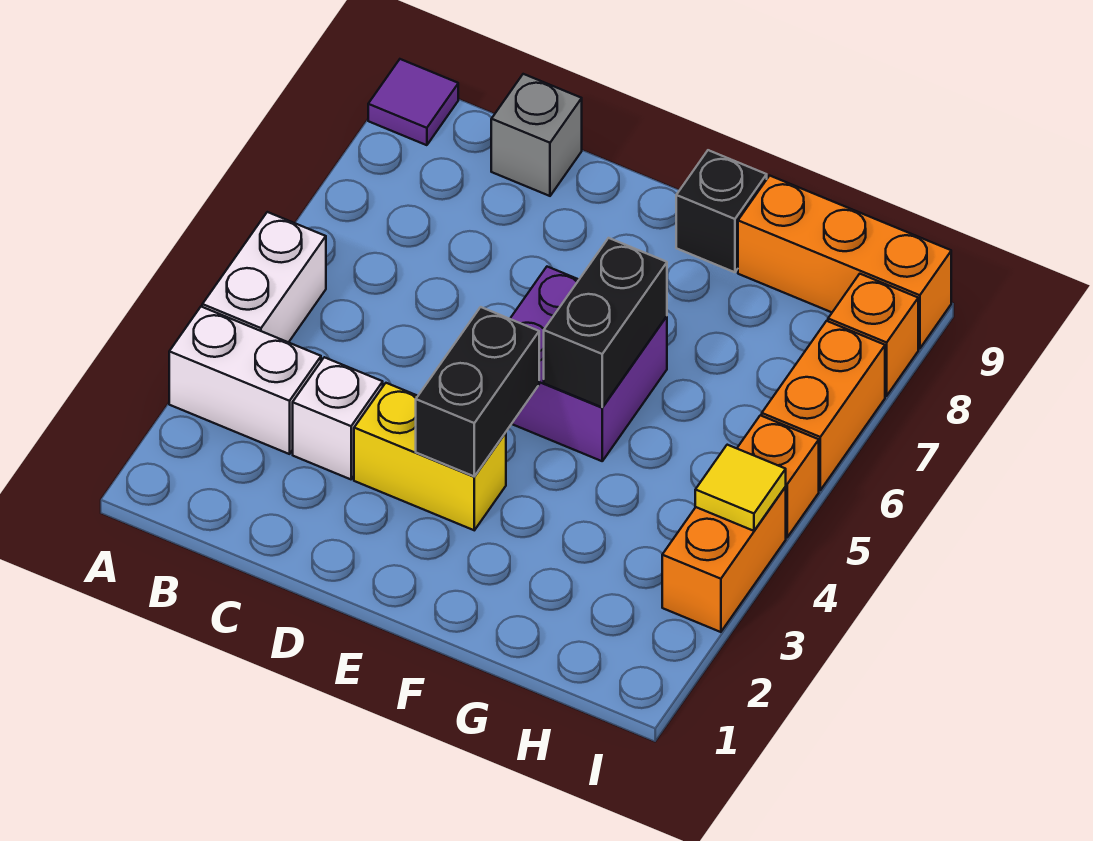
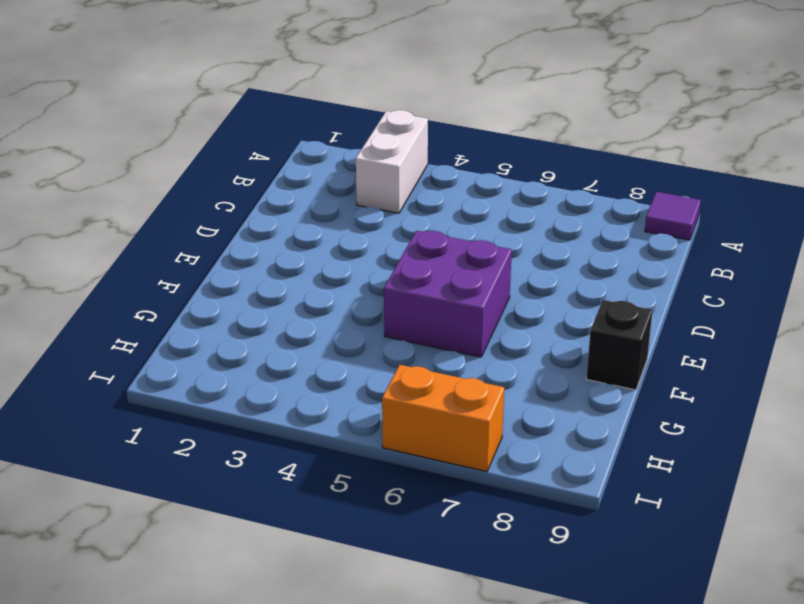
none -> white brick A4:A5 level 1
none -> white brick C3 level 1
none -> grey brick C9 level 1

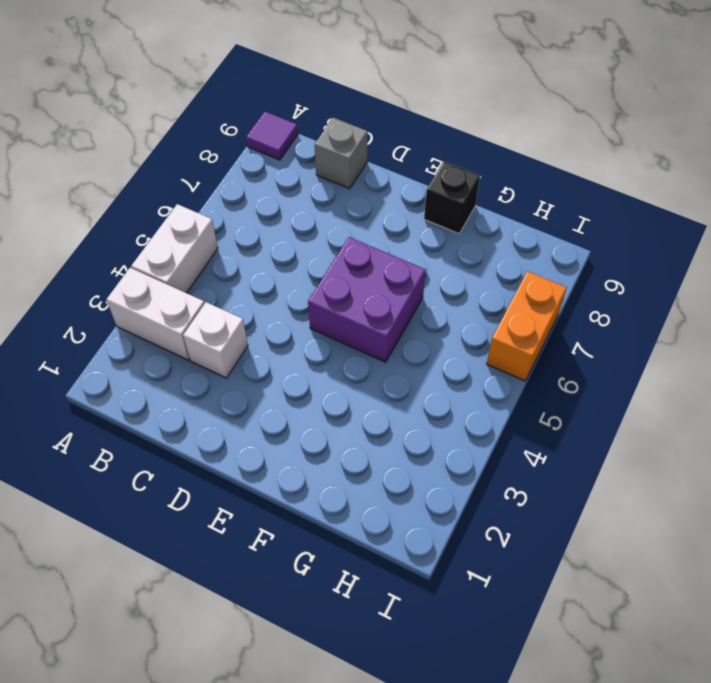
none -> yellow brick D3:E3 level 1
none -> orange brick G9:I9 level 1
none -> orange brick I3:I4 level 1

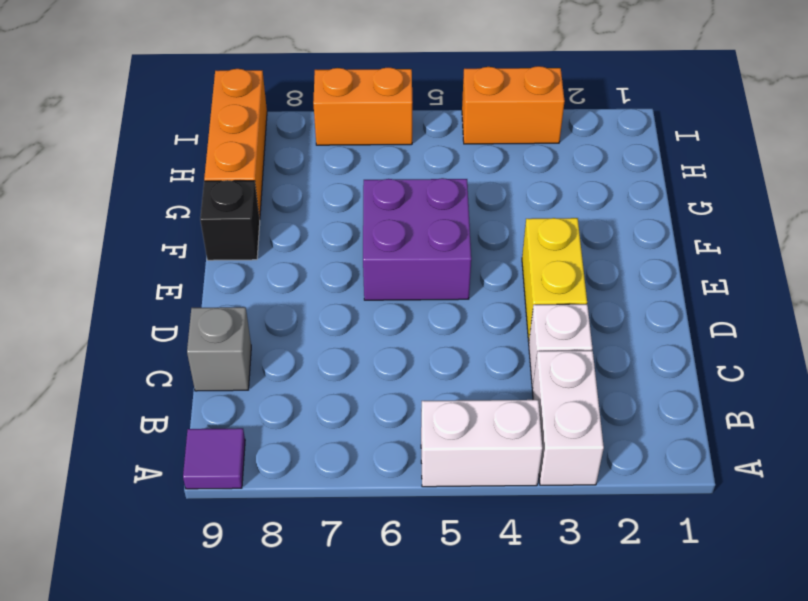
none -> orange brick I5 level 1
none -> orange brick I8 level 1
none -> black brick E3:E4 level 2

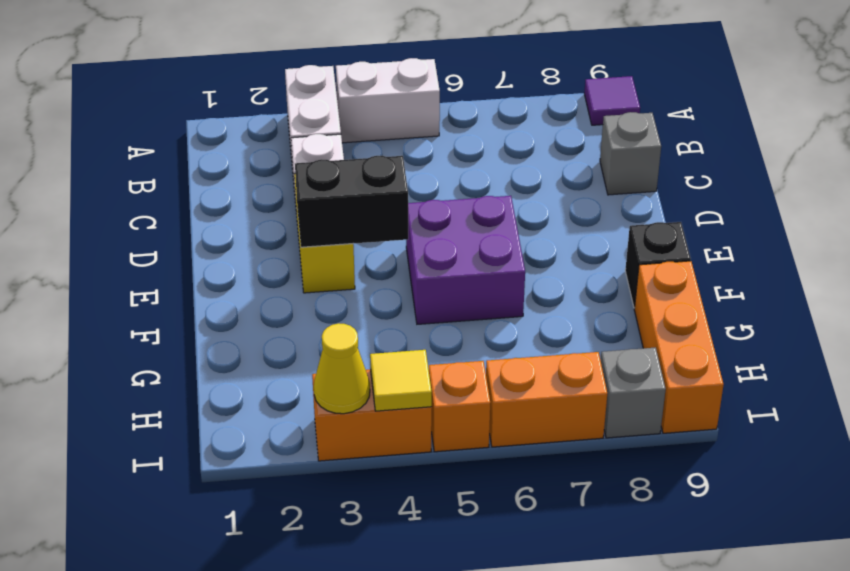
yellow cone I3 level 2 -> none
grey brick I8 level 1 -> orange brick I8 level 1
none -> black brick F5:F6 level 2

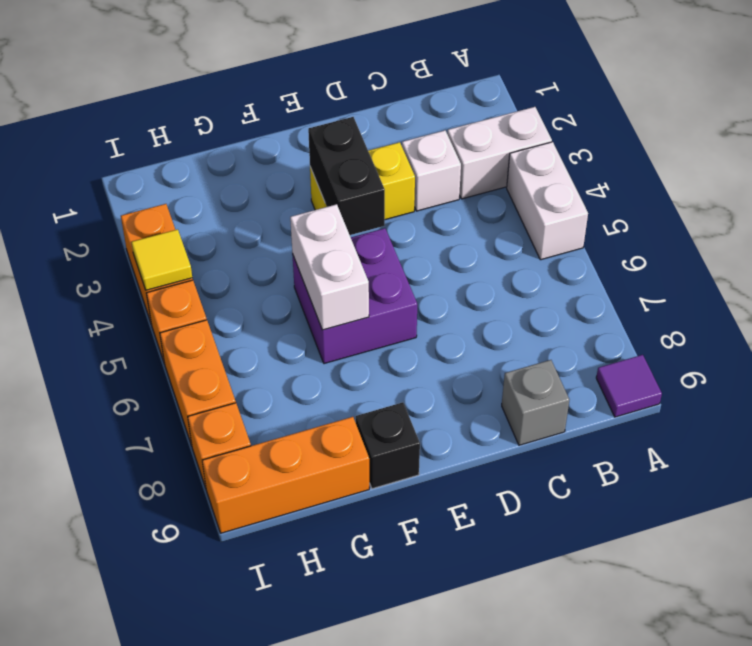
white brick F5:F6 level 2 -> black brick F5:F6 level 2

